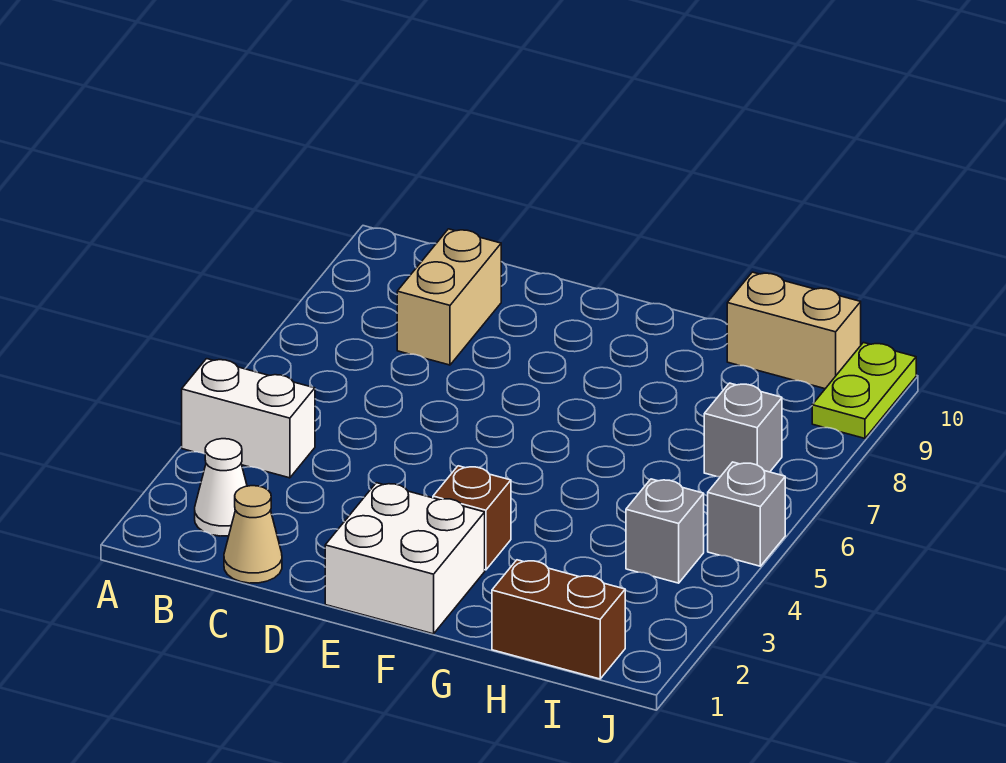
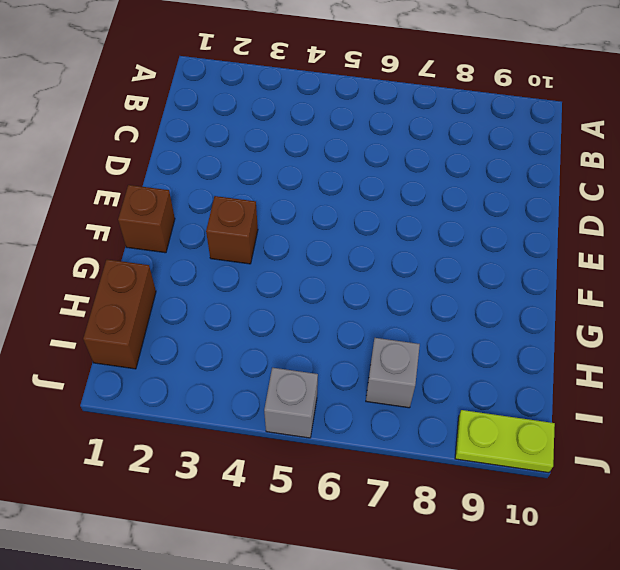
brown brick F1 level 1 -> white brick E1:F2 level 1
none -> white brick A4:B4 level 1
none -> white cone B2 level 1
none -> tan cone C1 level 1

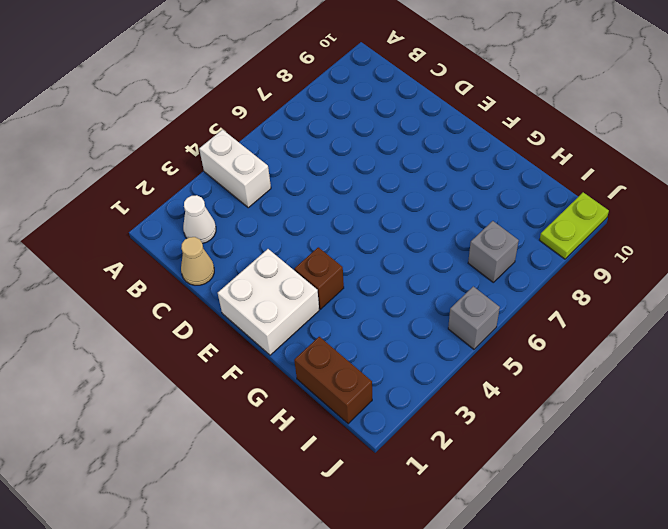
none -> tan brick C8:C9 level 1
none -> tan brick H10:I10 level 1
none -> grey brick I4 level 1

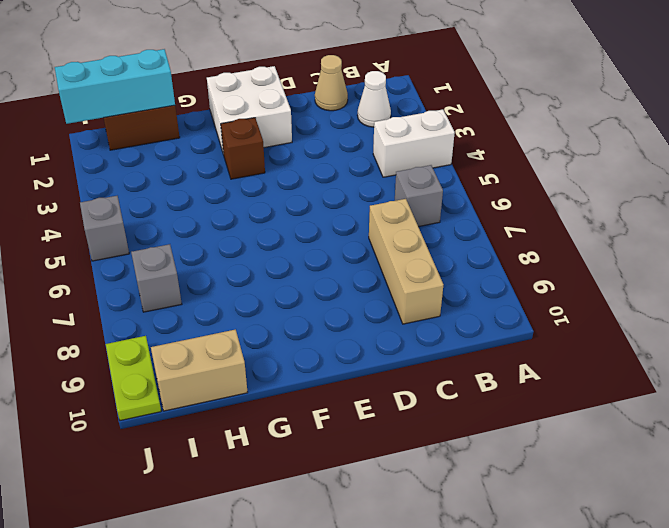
grey brick B6 level 1 -> grey brick I4 level 1
tan brick C7:C9 level 1 -> tan brick C8:C9 level 1
cyan brick H1:J1 level 2 -> none

